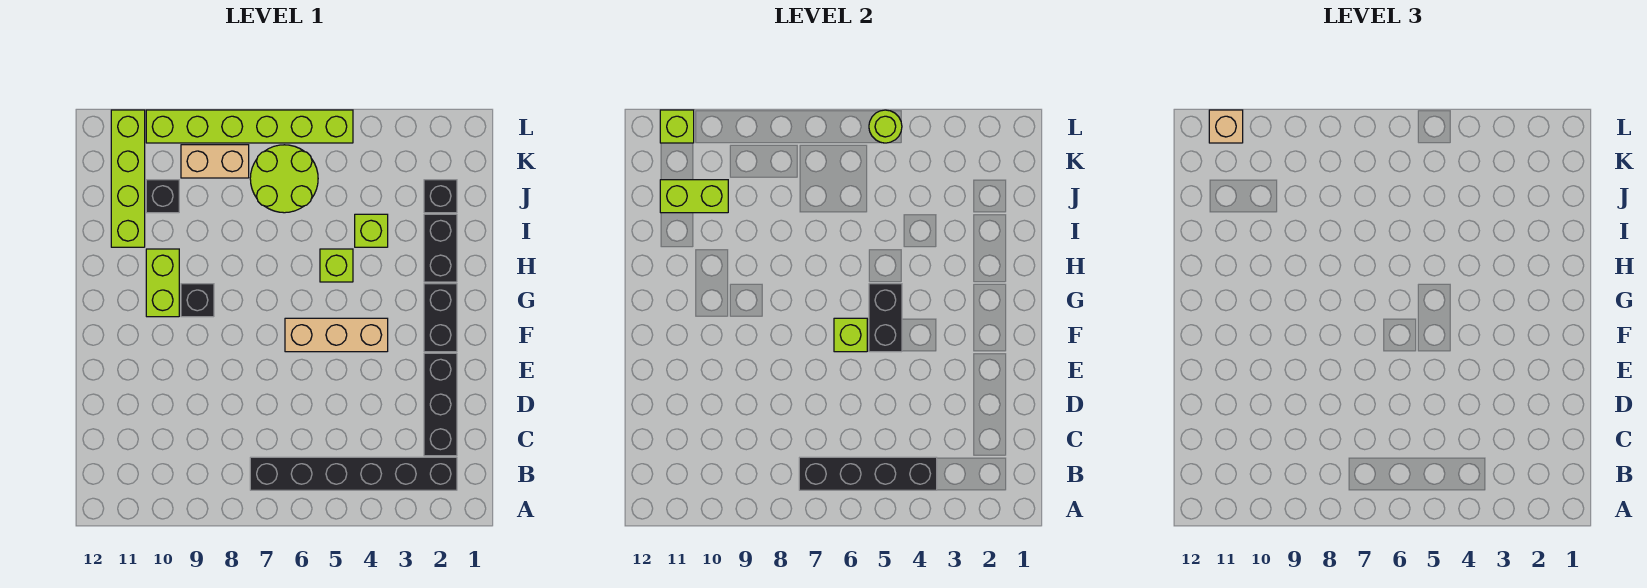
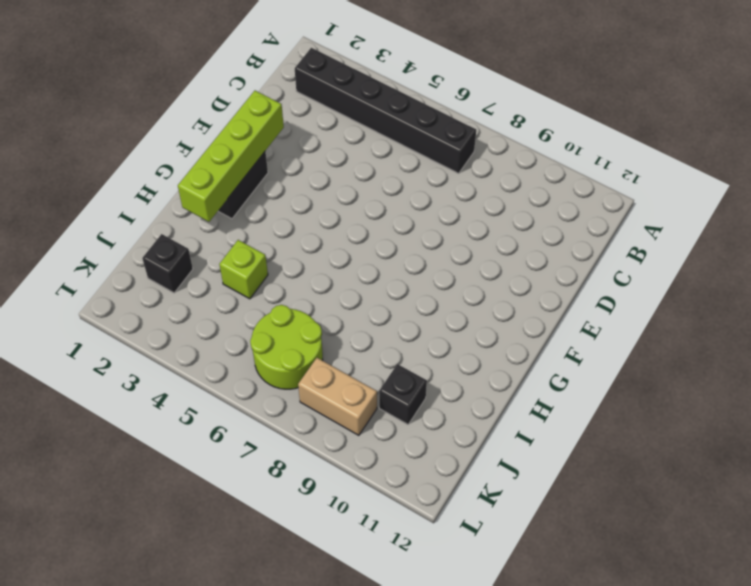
lime brick E2:H2 level 2 -> lime brick I11:L11 level 1
none -> black brick C2:E2 level 1
none -> tan brick F4:F6 level 1
none -> black brick G9 level 1

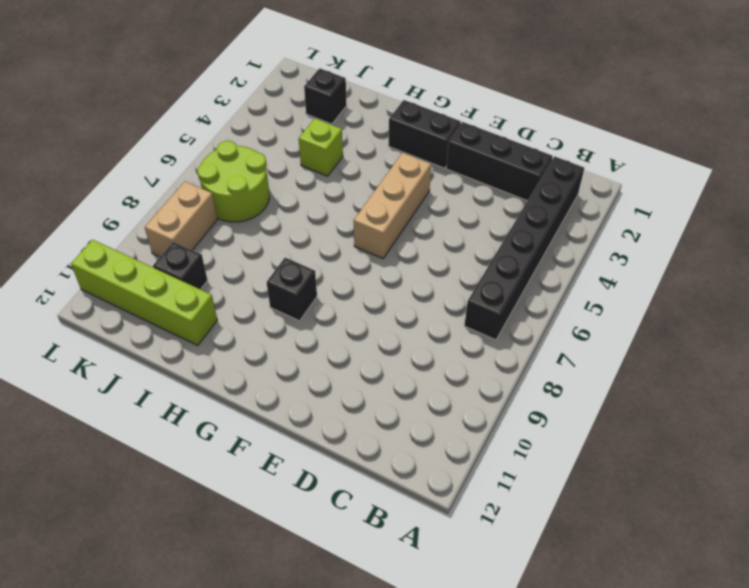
none -> lime brick G10:H10 level 1
none -> black brick H2:I2 level 1
none -> lime brick H5 level 1

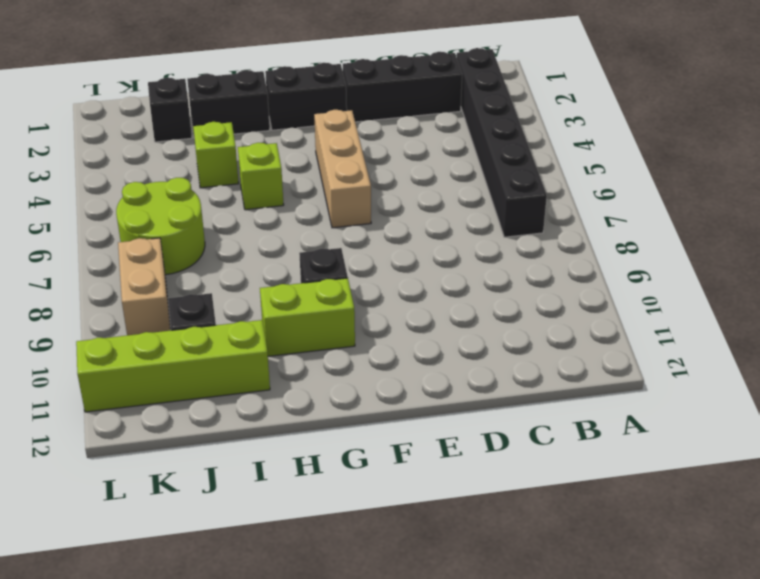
none -> lime brick L5:L10 level 1
none -> black brick B4:B7 level 2
none -> black brick F5:G5 level 2

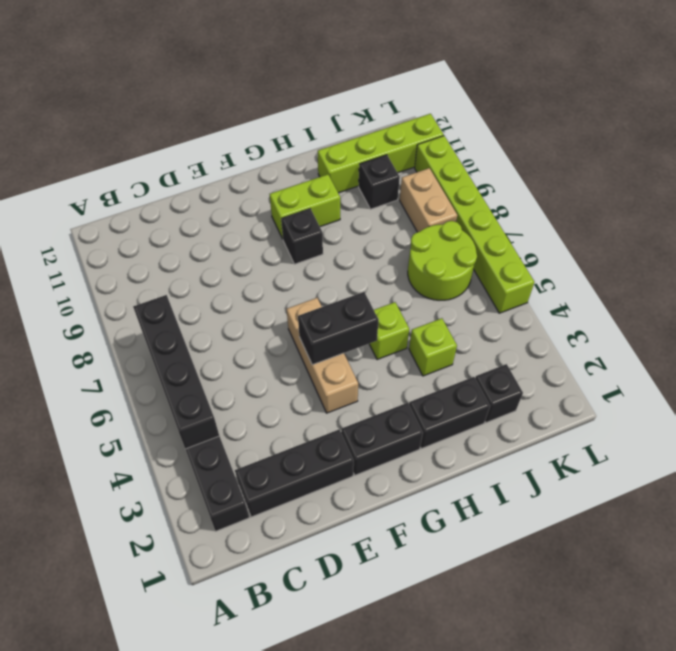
none -> lime brick F6 level 2
none -> lime brick J10:J11 level 2
none -> lime round brick L5 level 2

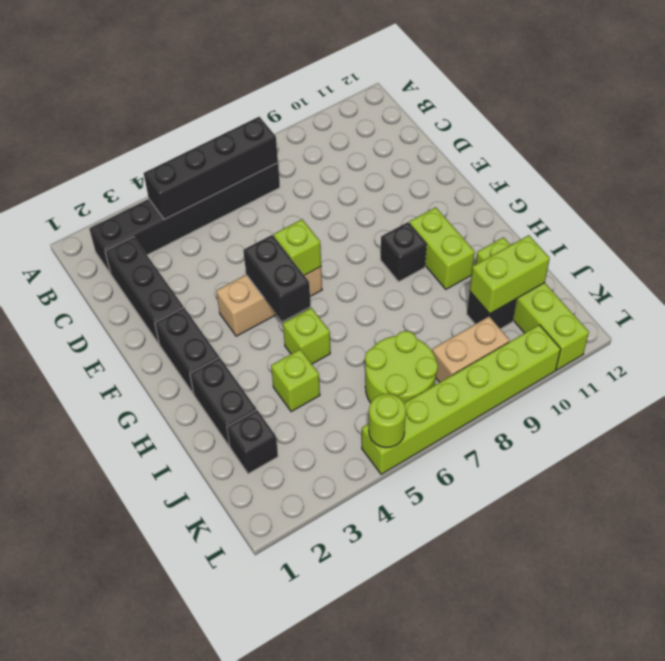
none -> lime brick L11 level 2
none -> tan brick L11 level 3

